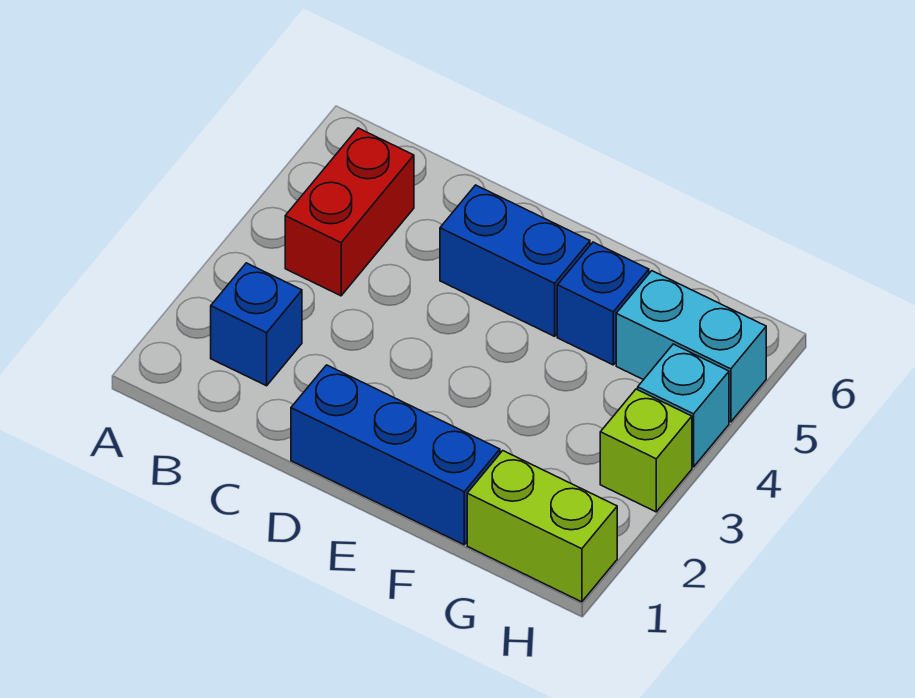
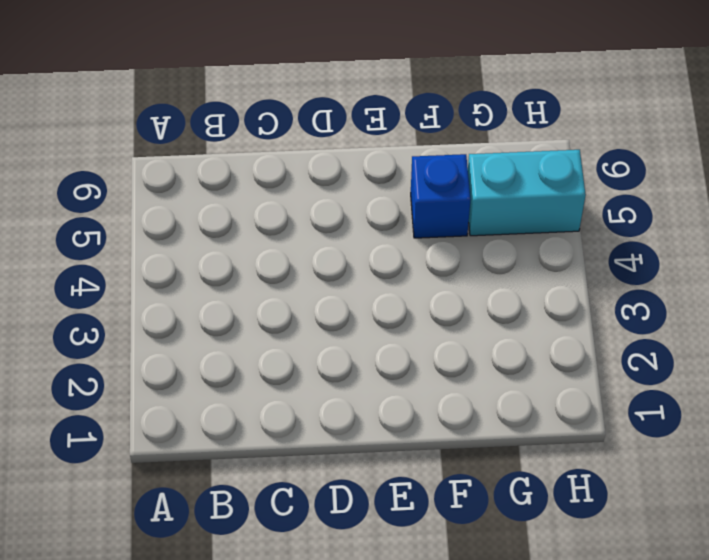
none -> blue brick B2 level 1
none -> red brick B4:B5 level 1

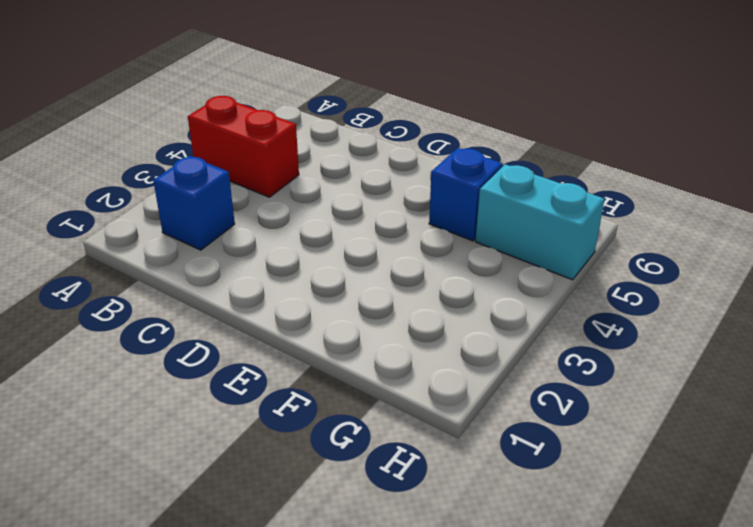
red brick A4:B4 level 1 -> red brick B4:B5 level 1
none -> blue brick D1:F1 level 1
none -> blue brick D5:E5 level 1

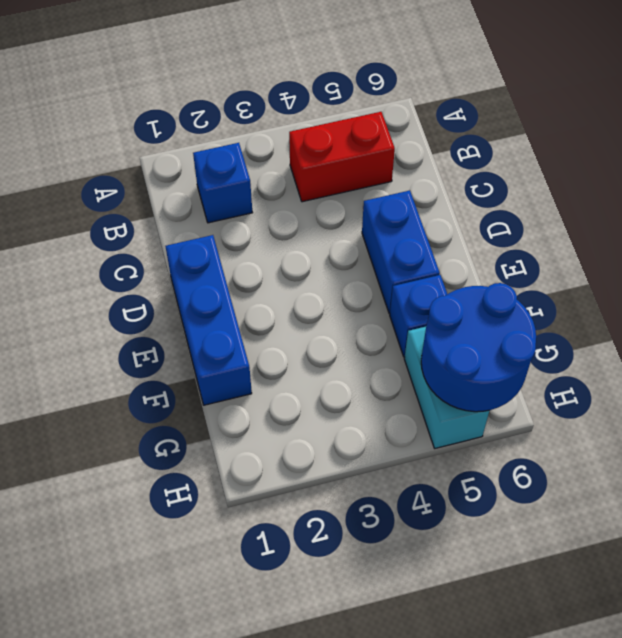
blue round brick G5:H6 level 2 -> none
none -> lime brick G1:H1 level 1
none -> lime brick H3 level 1

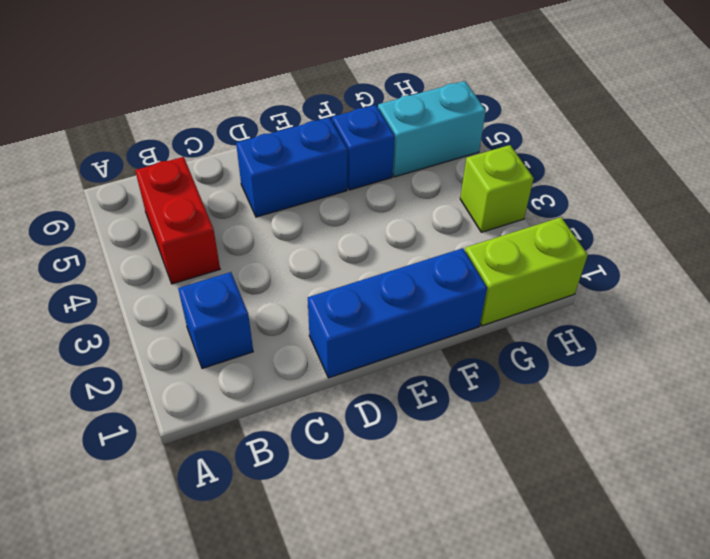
none -> cyan brick H4 level 1

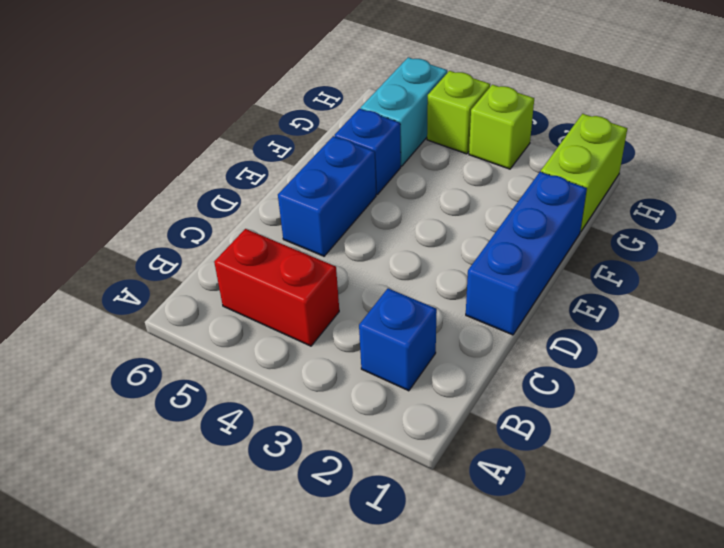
lime brick H4 level 1 -> cyan brick H4 level 1

